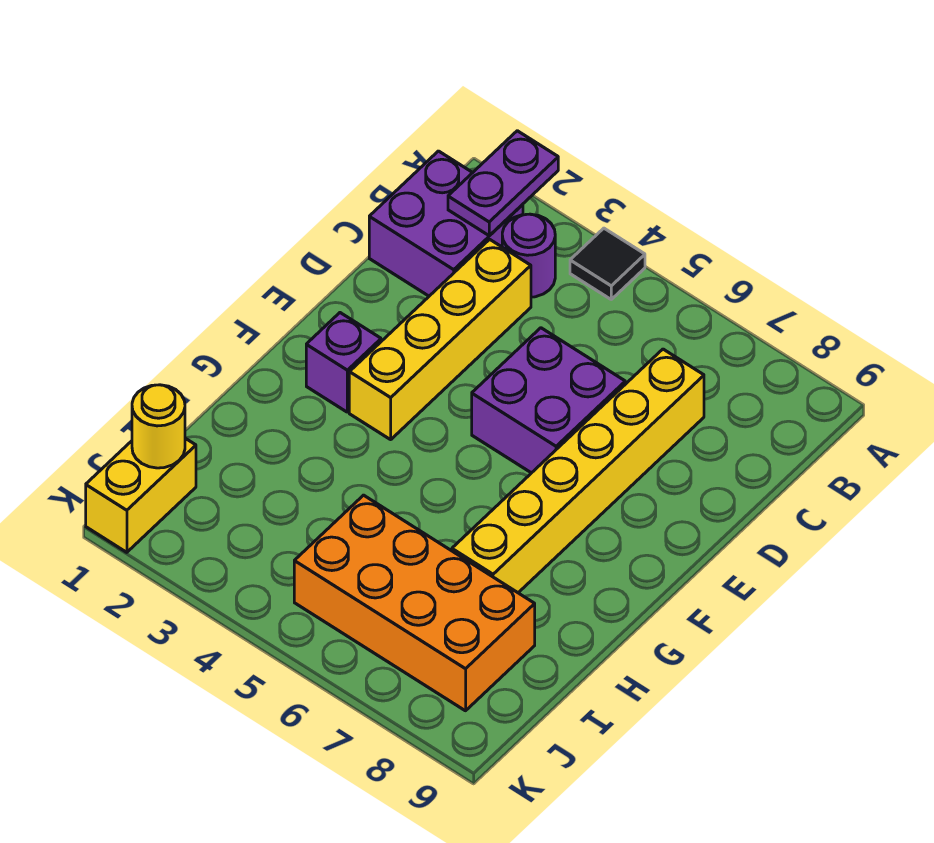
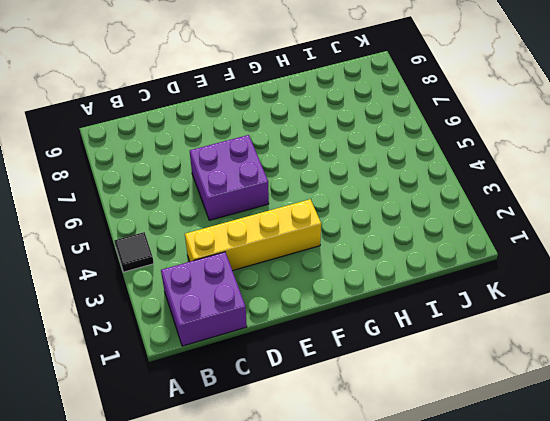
none -> purple round brick B3 level 1
none -> yellow brick C7:H7 level 1

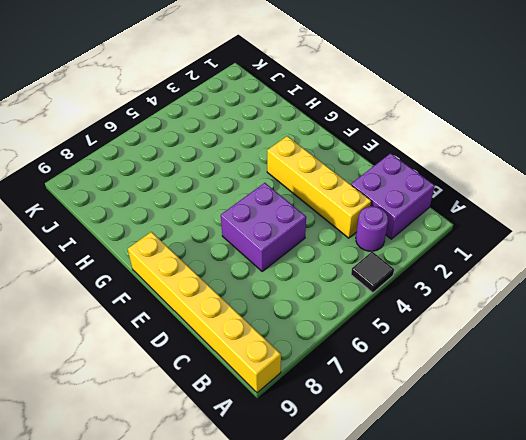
yellow brick A9:F9 level 1 -> yellow brick C7:H7 level 1
none -> purple brick F2 level 1
none -> orange brick I5:J8 level 1

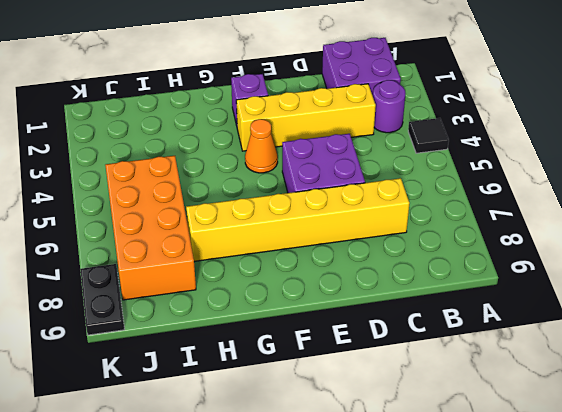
orange cone F4 level 1 -> none
black plate K8:K9 level 1 -> none
none -> yellow brick J1:K1 level 1
none -> purple plate A2:B2 level 2

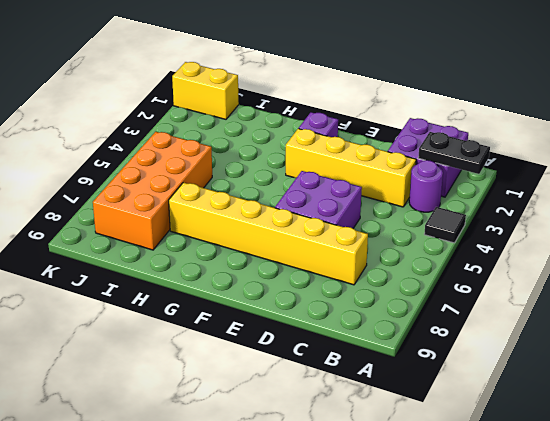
black plate A2:B2 level 2 -> purple plate A2:B2 level 2
none -> yellow round brick J1 level 2

